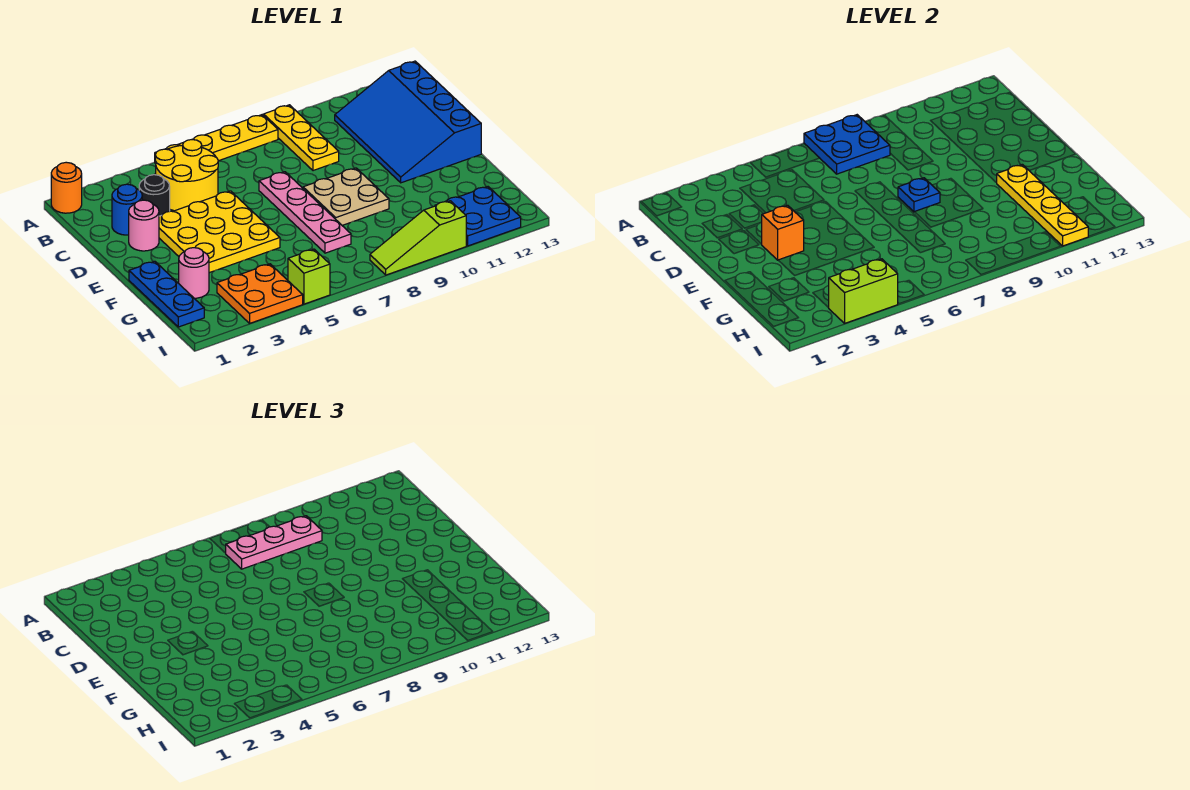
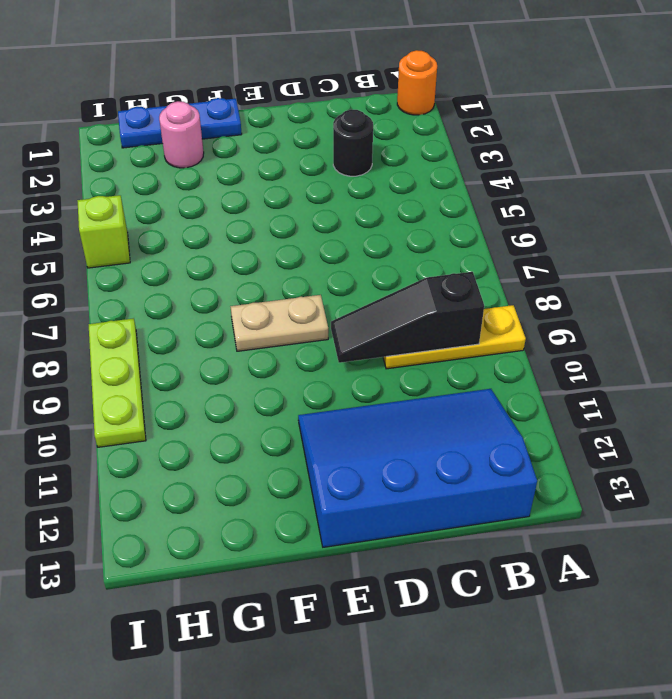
black slope B9:D9 level 2 top B -> none
tan plate E8:F8 level 1 -> tan plate E8:F9 level 1
lime plate I8:I10 level 1 -> lime slope I8:I10 level 1 top 10
none -> yellow plate A5:A8 level 1
none -> yellow round brick B4:C5 level 1
none -> blue round brick C2 level 1

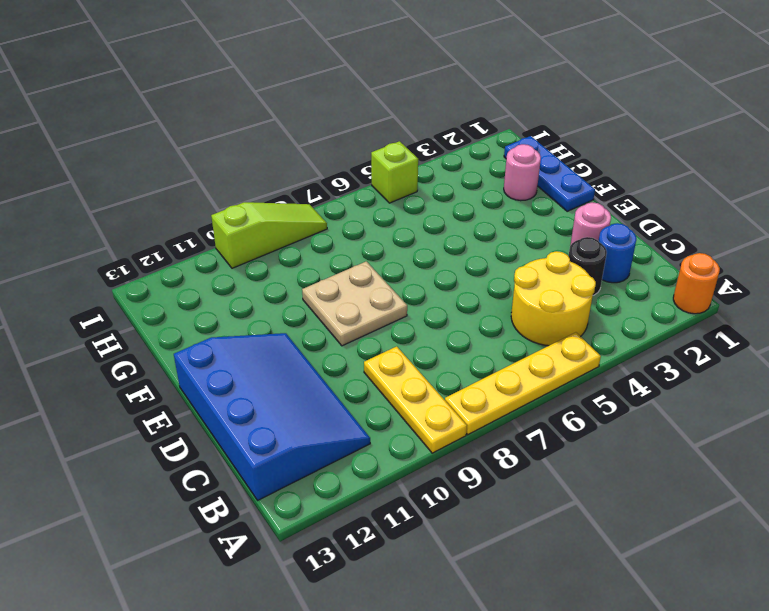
none -> yellow plate D3:F5 level 1
none -> pink plate D7:G7 level 1
none -> orange plate H3:I4 level 1

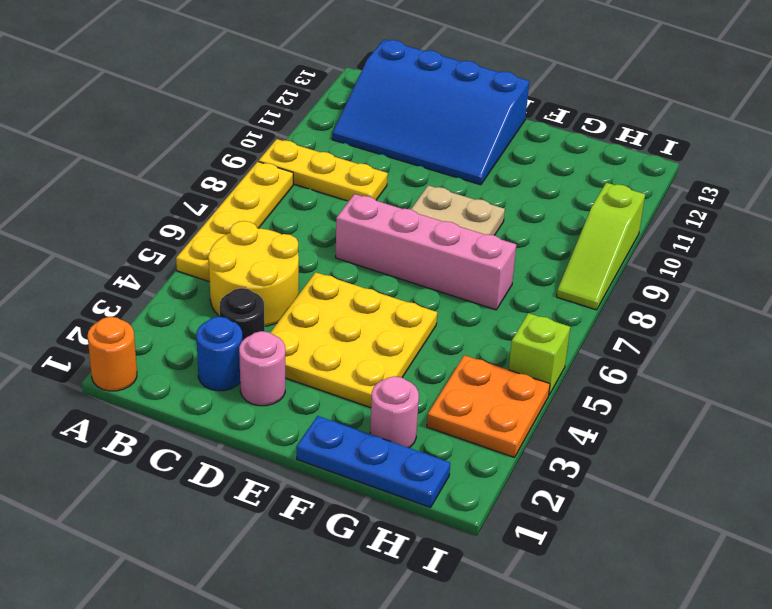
pink brick D7:G7 level 1 -> pink plate D7:G7 level 1
none -> blue plate H11:I12 level 1
none -> blue plate A7:B8 level 2
none -> orange brick E3 level 2

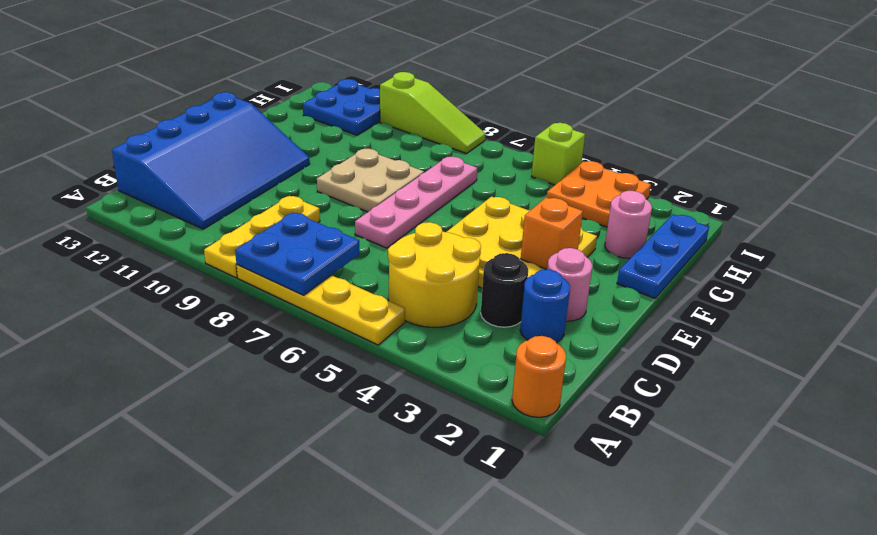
none -> blue plate E8 level 2
none -> yellow plate F11:I11 level 2
none -> lime brick I3:I4 level 2

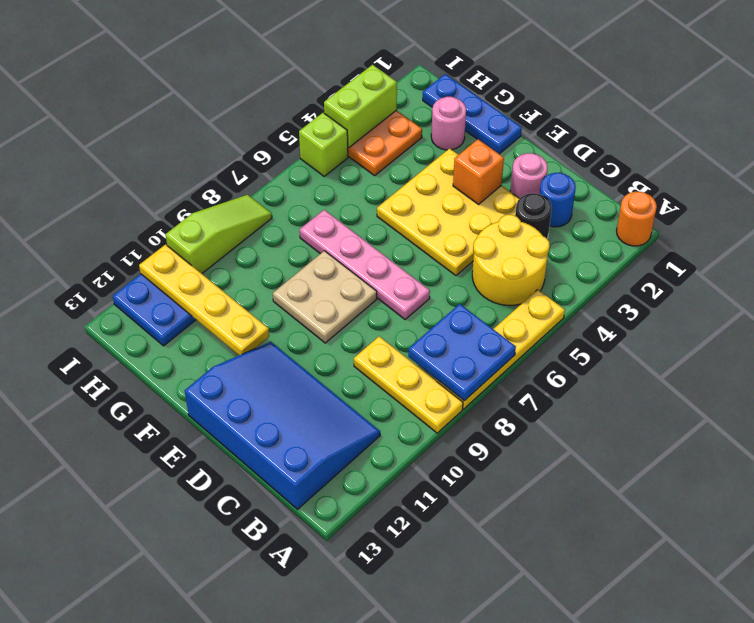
none -> blue plate E8 level 2
none -> pink plate B7:B9 level 3

